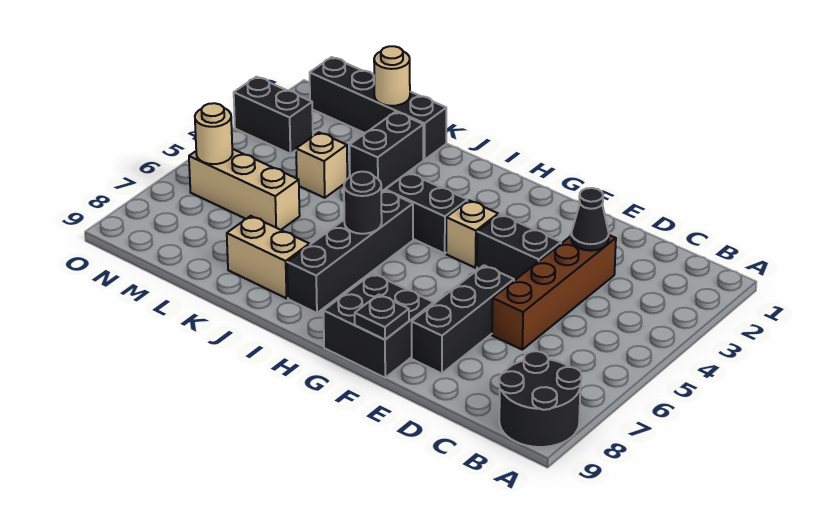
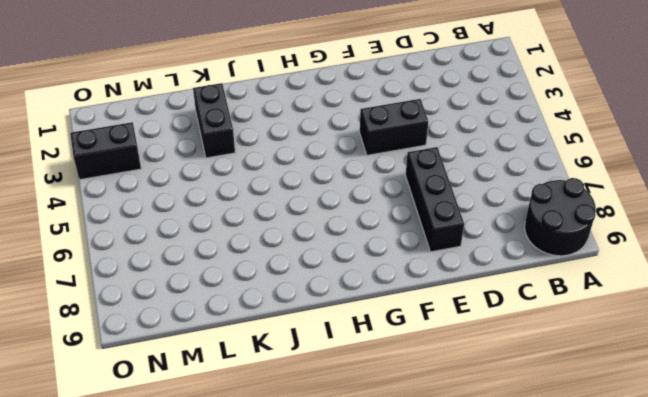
none -> brown brick D3:D6 level 1
none -> black brick F8:G9 level 1
none -> tan brick G4 level 1

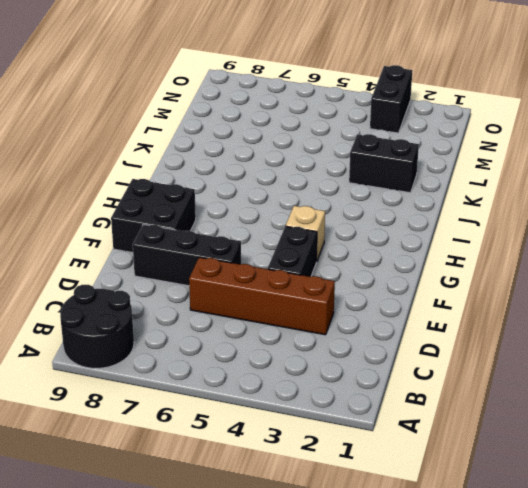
none -> black brick H4:I4 level 1
none -> black brick I5:I8 level 1
none -> tan brick J8:K8 level 1

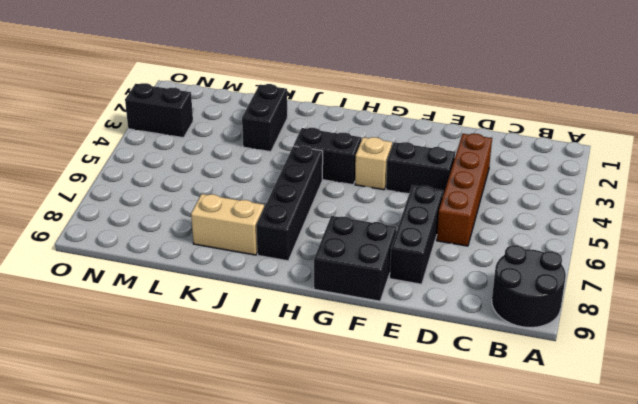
none -> black brick K1:N1 level 1
none -> tan brick L4 level 1
none -> tan brick L6:N6 level 1

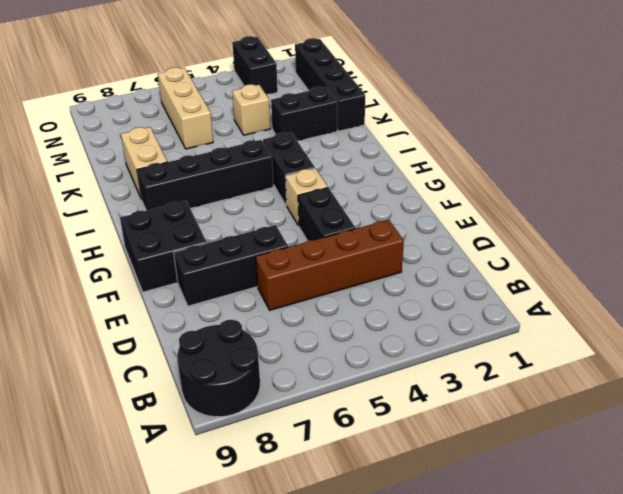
none -> black cone D3 level 2
none -> black plate F9 level 2
none -> black round brick I6 level 2

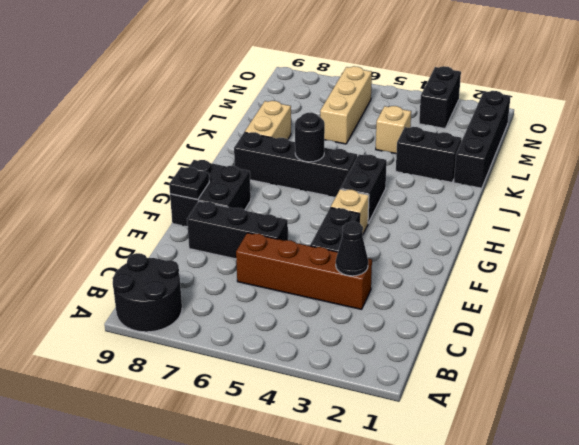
none -> tan round brick L1 level 2
none -> tan round brick N6 level 2

